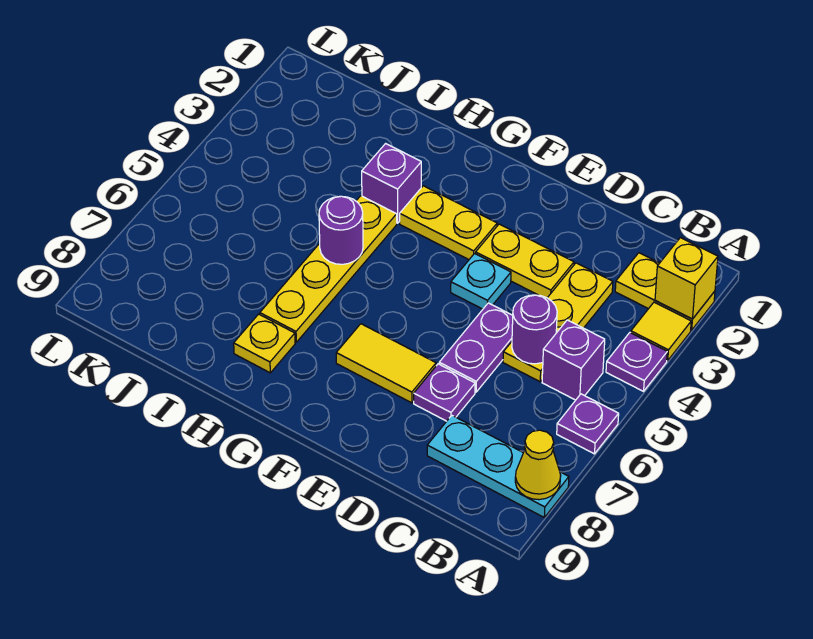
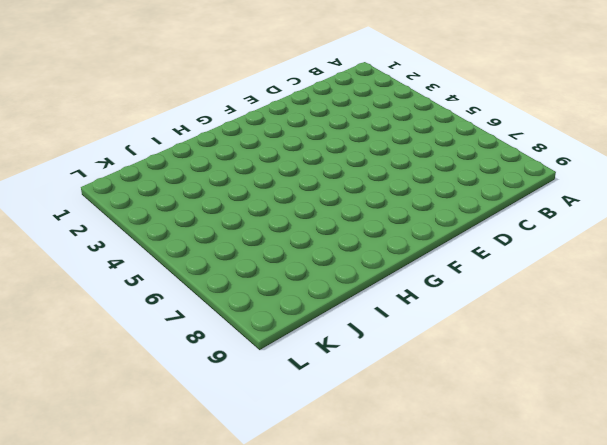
none -> yellow plate A2:B2 level 1
none -> yellow tile A3 level 1
none -> purple plate A4 level 1

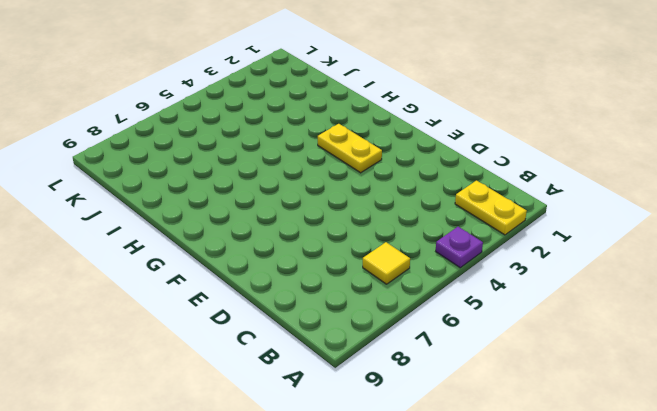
yellow tile B6 level 1 -> yellow tile A3 level 1
none -> purple plate A6 level 1
none -> cyan plate A8:C8 level 1
none -> purple brick B5 level 1

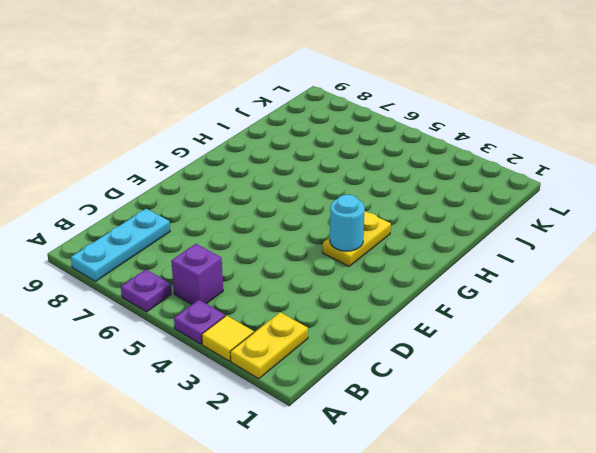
cyan round brick F3 level 2 -> none
none -> yellow plate C3:C5 level 1
none -> yellow plate D3:E3 level 1
none -> purple plate D5:D6 level 1

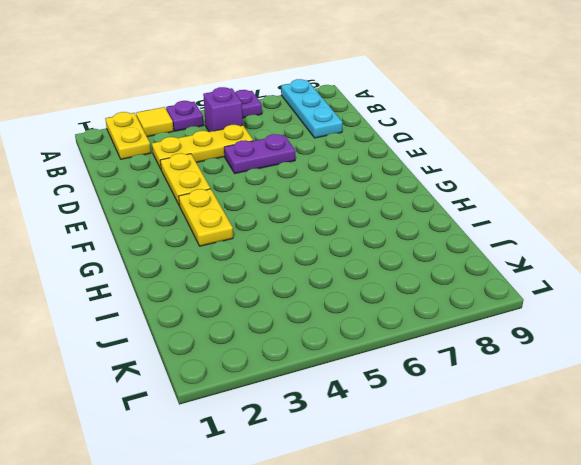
none -> purple plate D7 level 1
none -> cyan plate E4 level 1
none -> yellow tile E7:F7 level 1

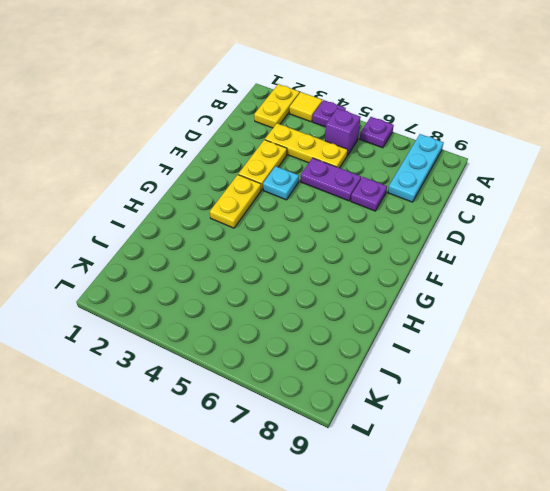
none -> yellow tile E7:F7 level 1
none -> purple brick H3 level 1
none -> yellow plate H4:H7 level 1

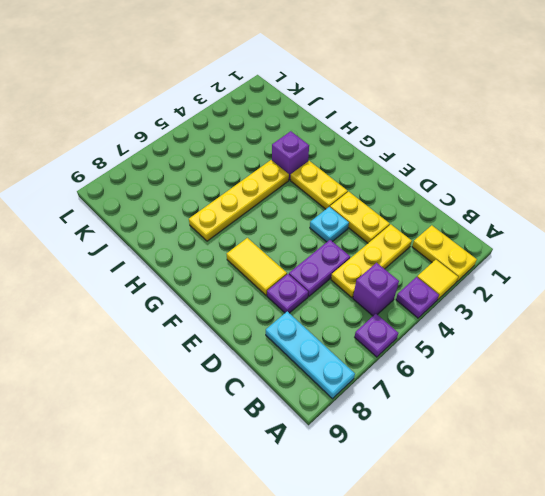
none -> yellow plate H8 level 1
none -> yellow brick A2 level 2
none -> yellow cone A8 level 2

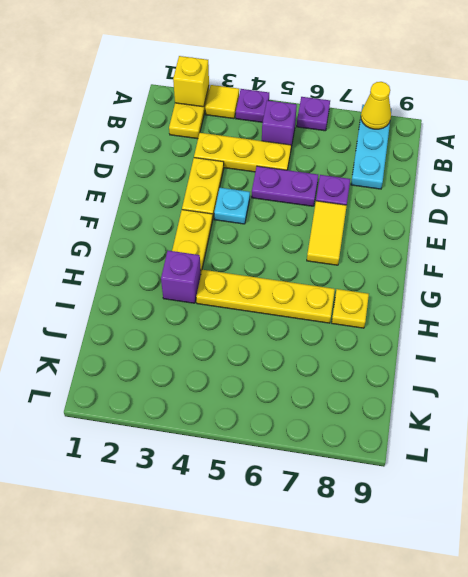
none -> purple round brick C5 level 2
none -> purple round brick H5 level 2

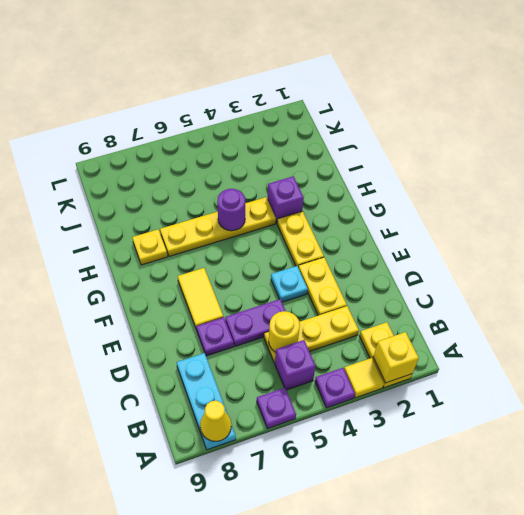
yellow round brick C5 level 2 -> purple round brick C5 level 2

